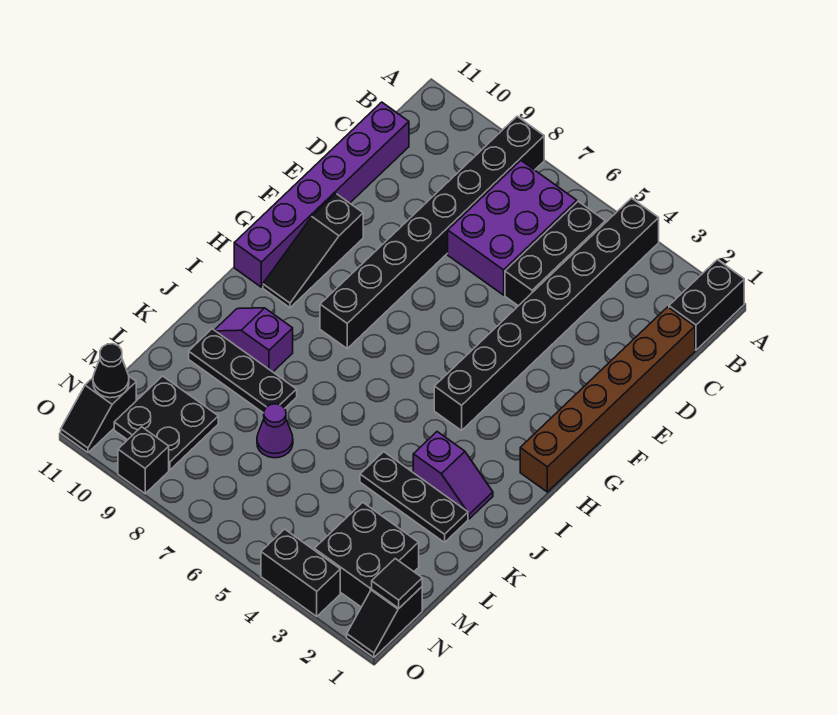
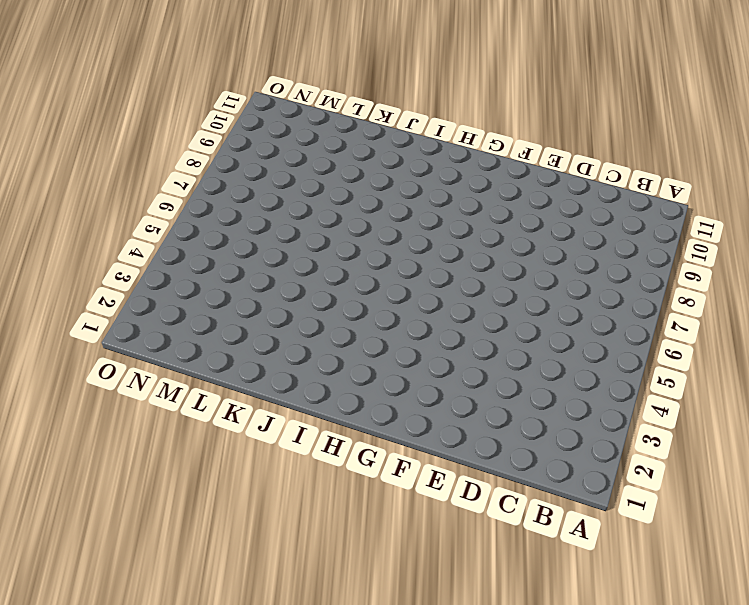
none -> black brick A1:B1 level 1
none -> black brick A4:H4 level 1
none -> black brick A8:H8 level 1

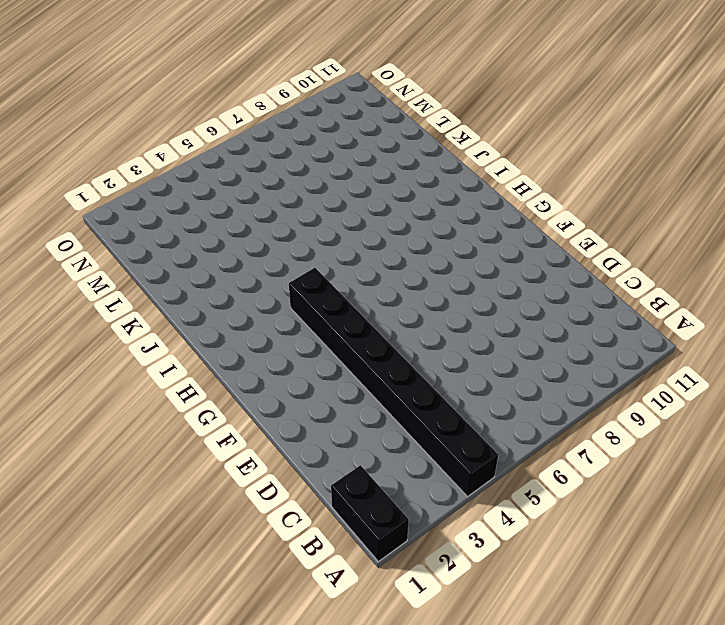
none -> black brick A8:H8 level 1
none -> black brick B5:D5 level 1
none -> purple brick B6:D7 level 1

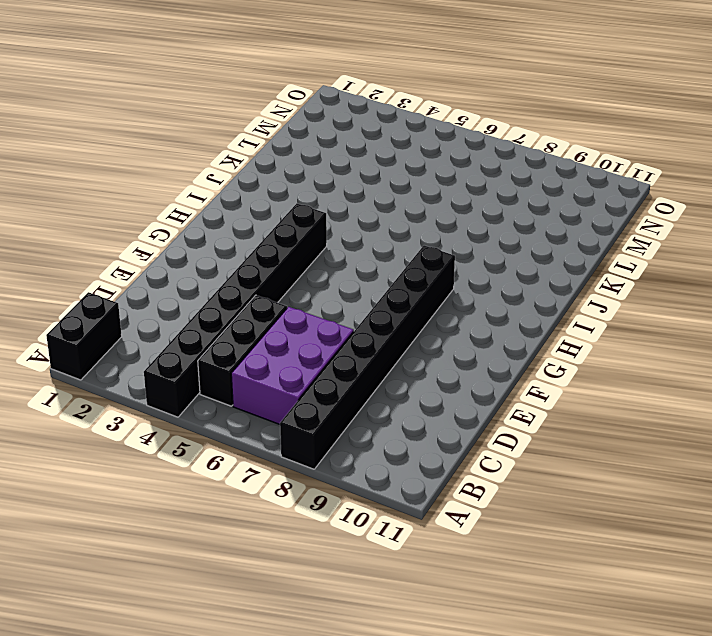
none -> brown brick C1:H1 level 1
none -> purple brick C11:H11 level 1
none -> black slope F10:H10 level 1 top F

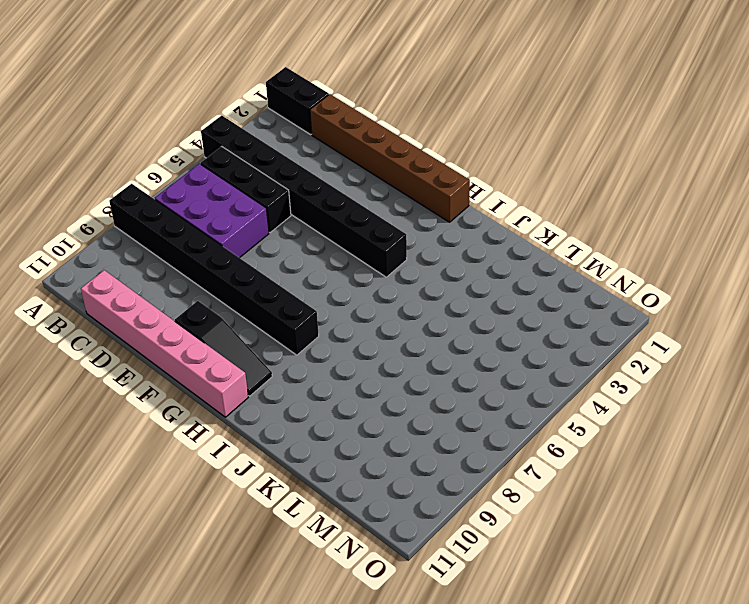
pink brick C11:H11 level 1 -> purple brick C11:H11 level 1
none -> purple slope J2:J3 level 1 top 3
none -> purple slope J9:J10 level 1 top 9
none -> black plate K2:K4 level 1

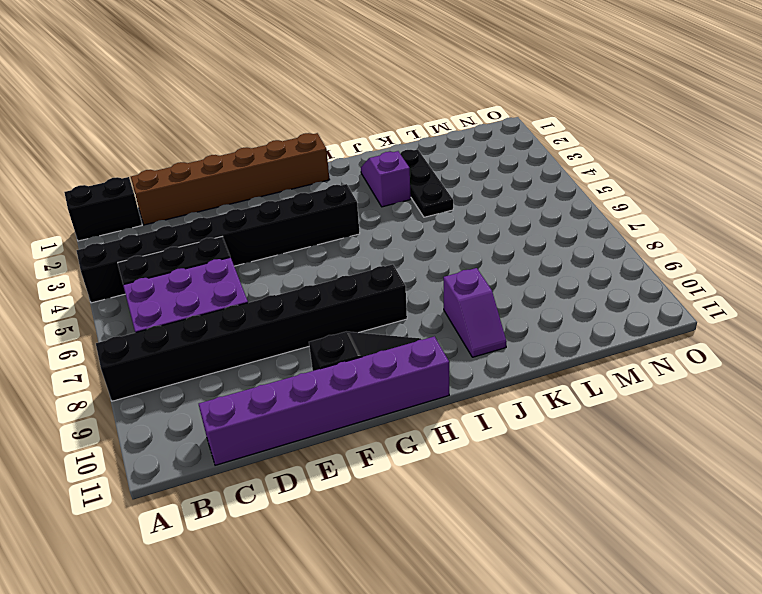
none -> black plate K8:K10 level 1
none -> purple cone L7 level 1
none -> black brick M2:N3 level 1

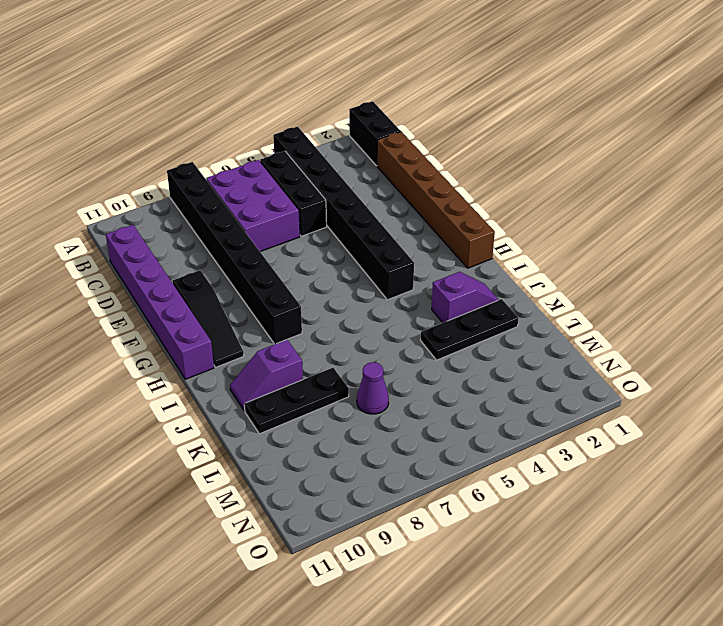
none -> black brick M2:N3 level 1
none -> black plate M9:N10 level 1
none -> black slope N1:O1 level 1 top N

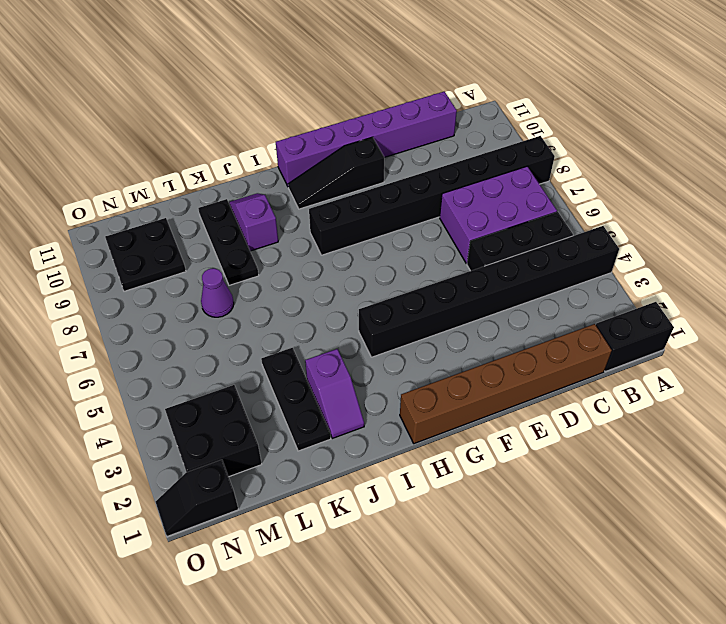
none -> black slope N11:O11 level 1 top N
none -> black brick O3:O4 level 1
none -> black brick O9 level 1

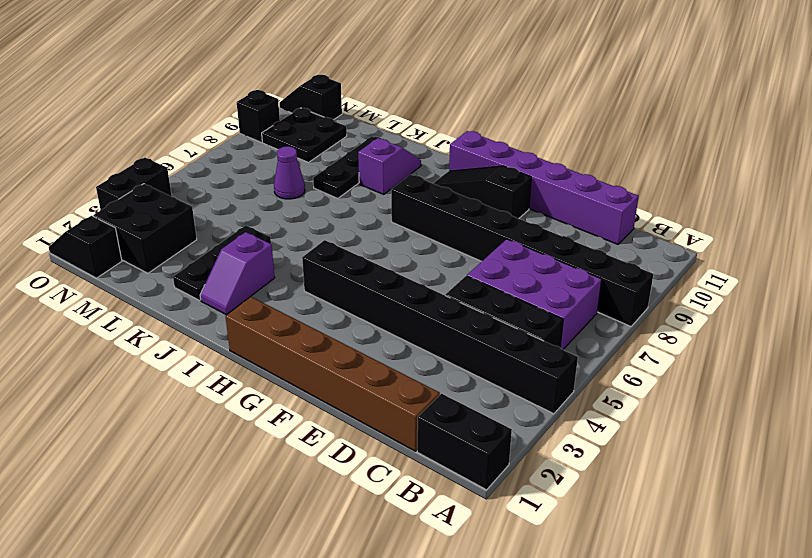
none -> black tile N1 level 2
none -> black cone N11 level 2

